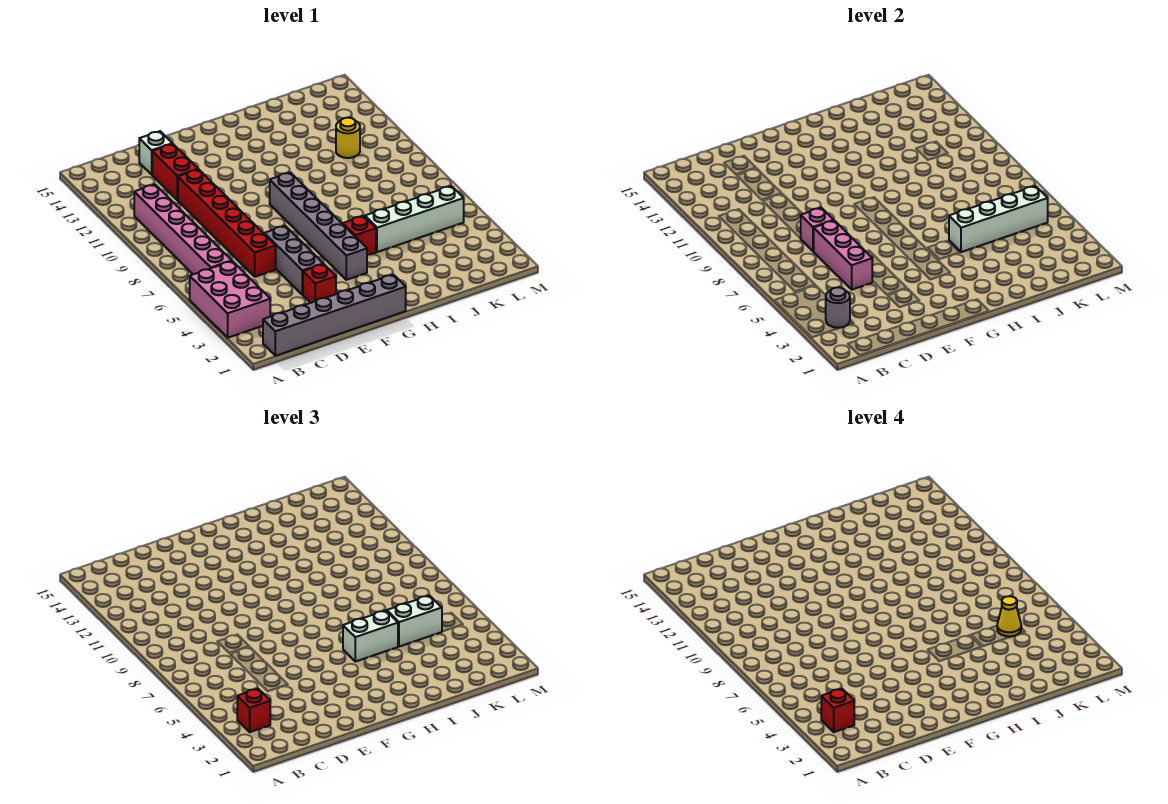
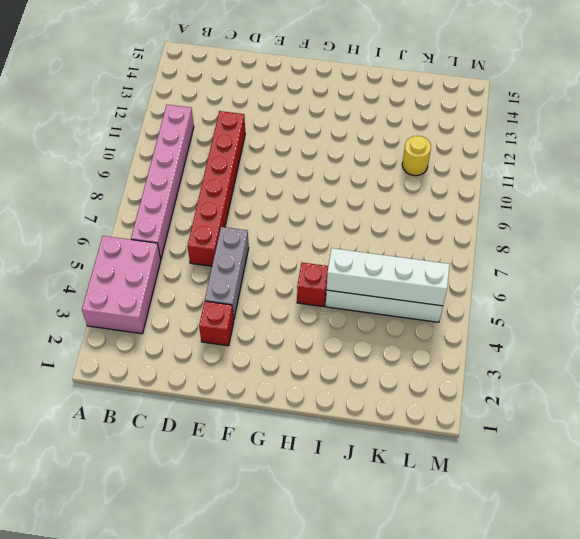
none -> grey brick B1:G1 level 1
none -> red brick D12:D13 level 1
none -> white brick D14 level 1

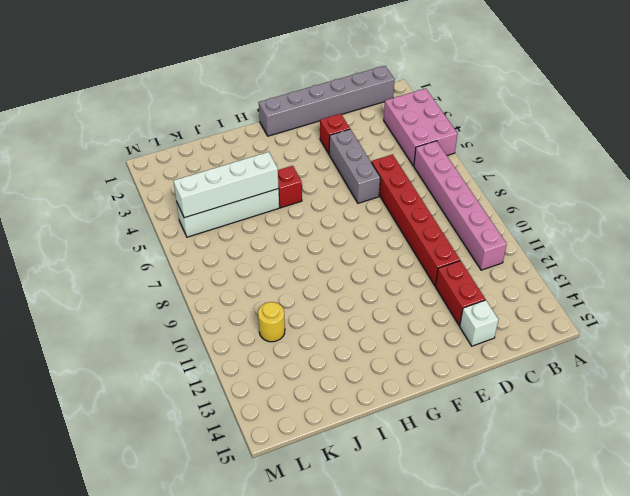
none -> grey brick G4:G9 level 1
none -> grey round brick B3 level 2
none -> pink brick D5:D7 level 2

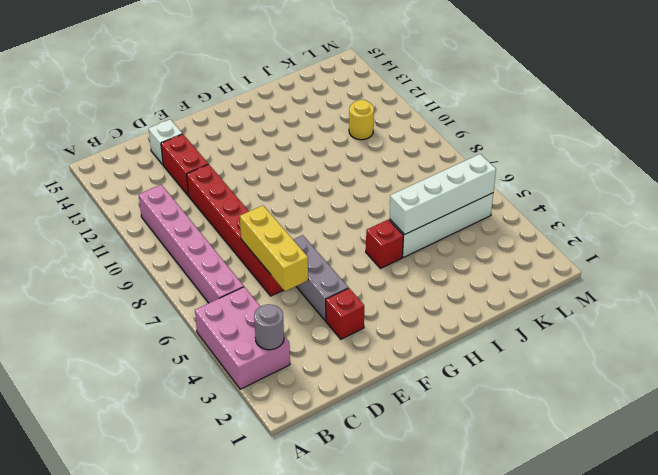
yellow brick D5:D7 level 2 -> pink brick D5:D7 level 2
none -> grey brick B1:G1 level 1
none -> grey brick G4:G9 level 1
none -> pink brick D8 level 2

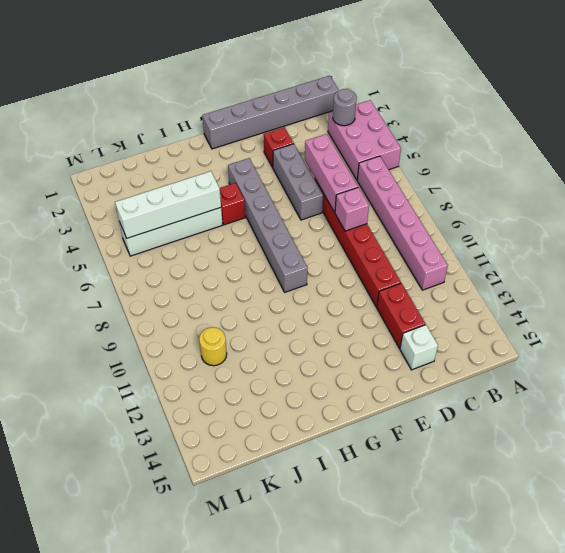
none -> red brick B3 level 3
none -> white brick H5:I5 level 3
none -> white brick J5:K5 level 3

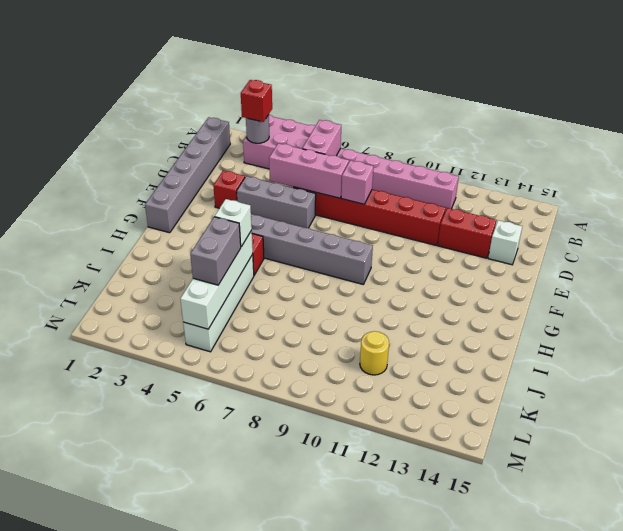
pink brick B6:C6 level 2 -> none
white brick I5 level 3 -> white brick H5:I5 level 3
grey brick J5:K5 level 3 -> white brick J5:K5 level 3
none -> red brick B3 level 4
none -> yellow cone K5 level 4

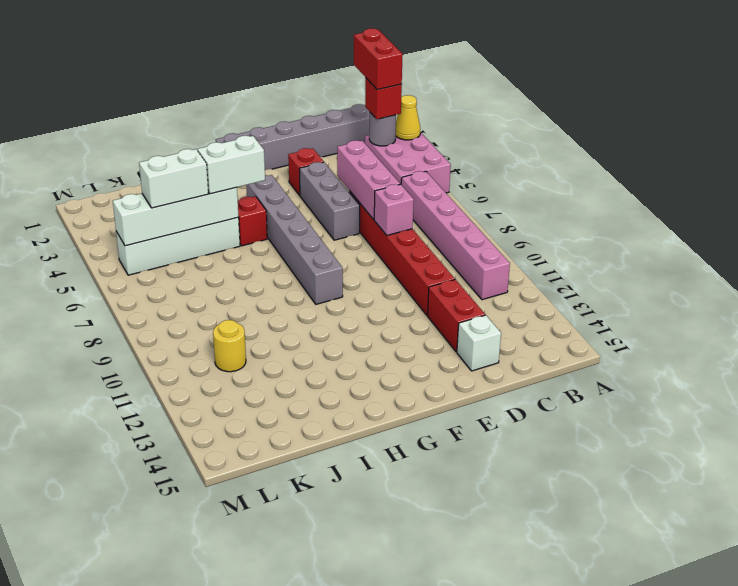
yellow cone A3 level 2 -> yellow cone K5 level 4
red brick B2:B3 level 4 -> red brick B3 level 4

